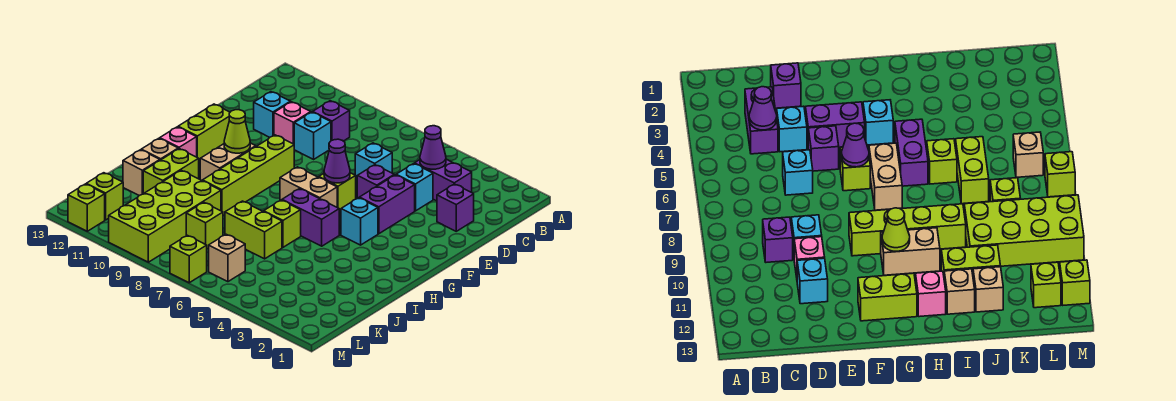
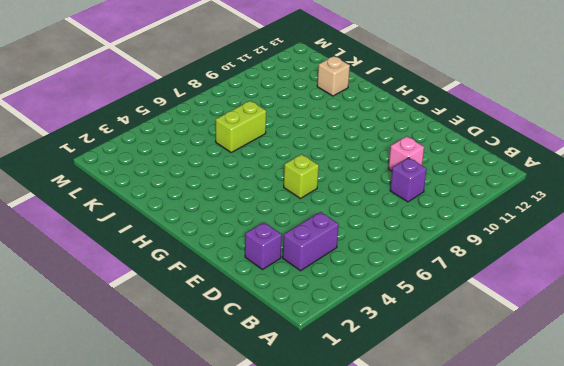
none -> cyan brick D4 level 1
none -> cyan brick D6 level 1
none -> cyan brick D9 level 1
none -> cyan brick D11 level 1

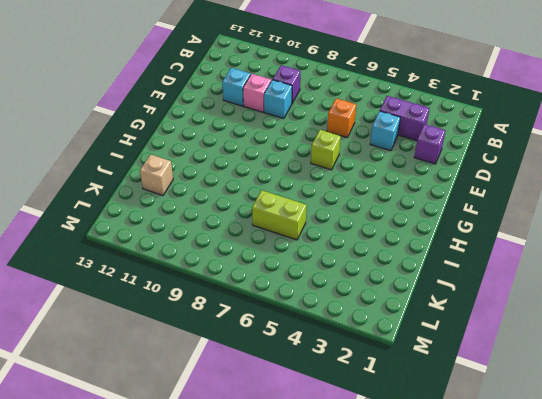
orange brick D6 level 1 -> cyan brick D6 level 1
none -> purple brick E4:F4 level 1
none -> purple brick E5 level 1
none -> lime brick F9:I9 level 1
none -> lime brick F12:G12 level 1

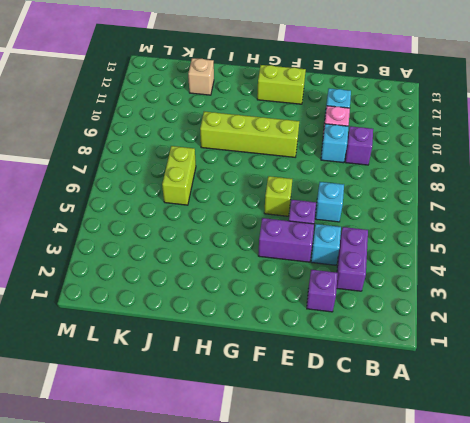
none -> cyan brick G4 level 1
none -> tan brick G6:G7 level 1
none -> tan brick G10:H10 level 1
none -> purple brick H5:H6 level 1

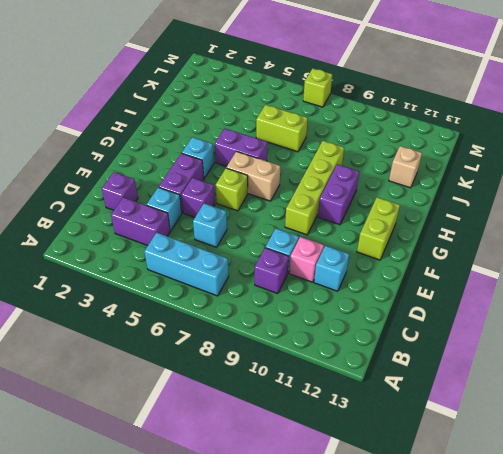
cyan brick B5:B7 level 1 -> none
purple brick G10:H10 level 1 -> tan brick G10:H10 level 1
none -> pink brick H12 level 1
none -> lime brick I6 level 1
none -> lime brick I11:J11 level 1
none -> tan brick I12 level 1

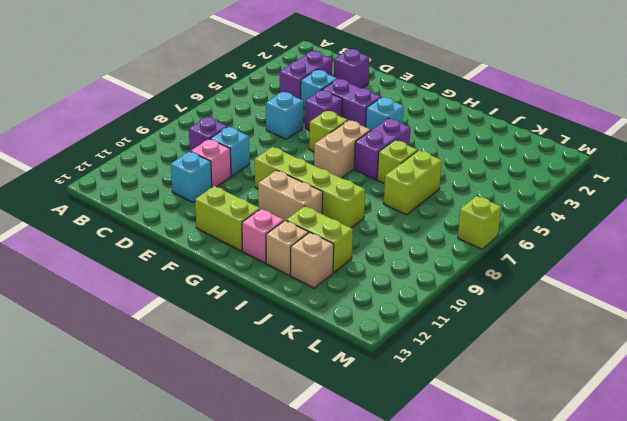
none -> lime brick J9:M10 level 1
none -> lime brick K8 level 1
none -> tan brick L6 level 1
none -> lime brick L12 level 1

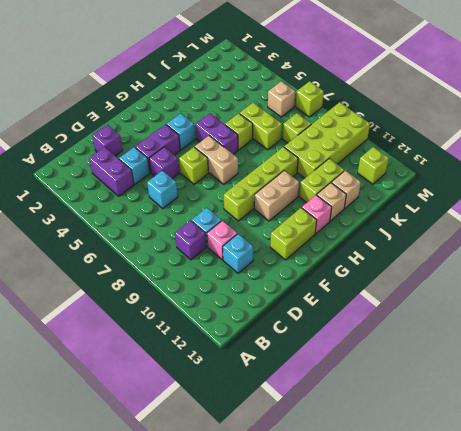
none -> lime brick M12 level 1
none -> purple cone C4 level 2
none -> purple cone F6 level 2
none -> lime cone G10 level 2

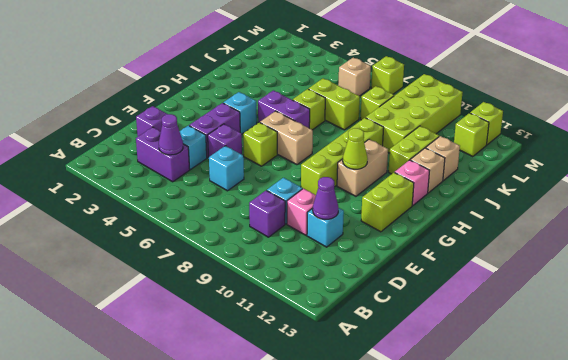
purple cone D11 level 2 -> purple cone F6 level 2

